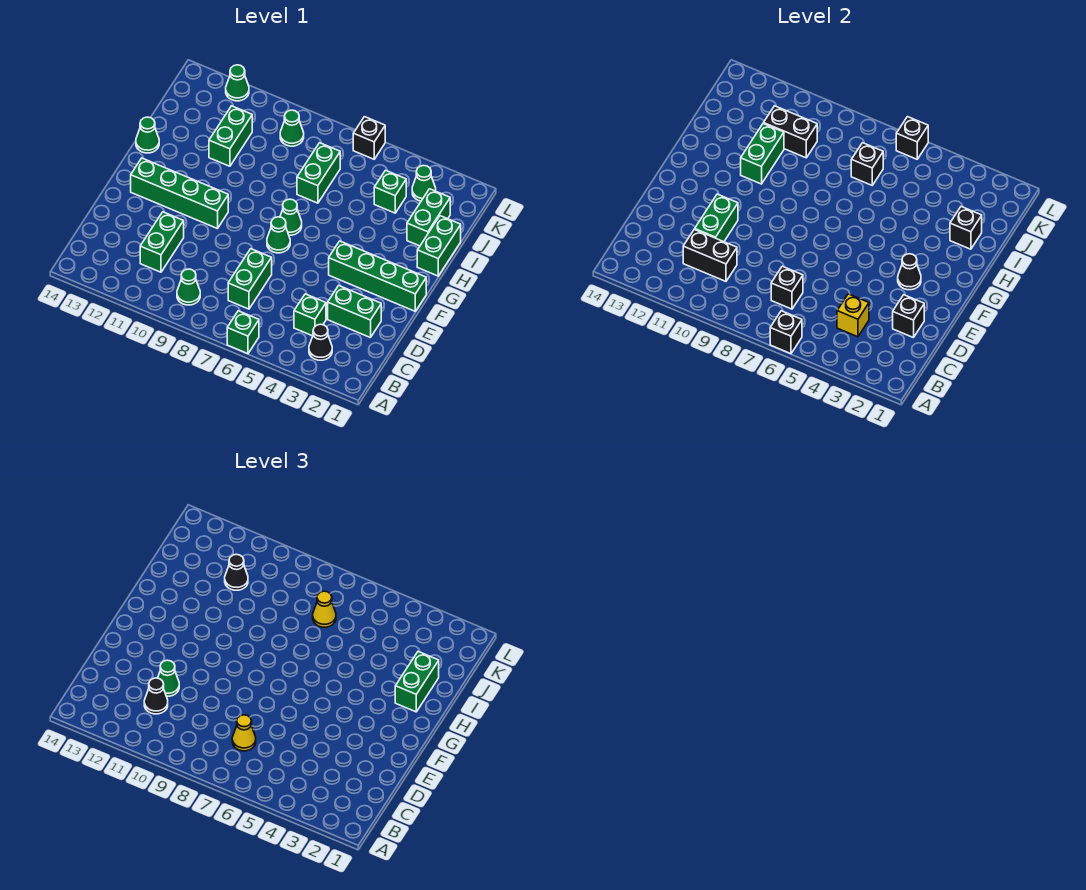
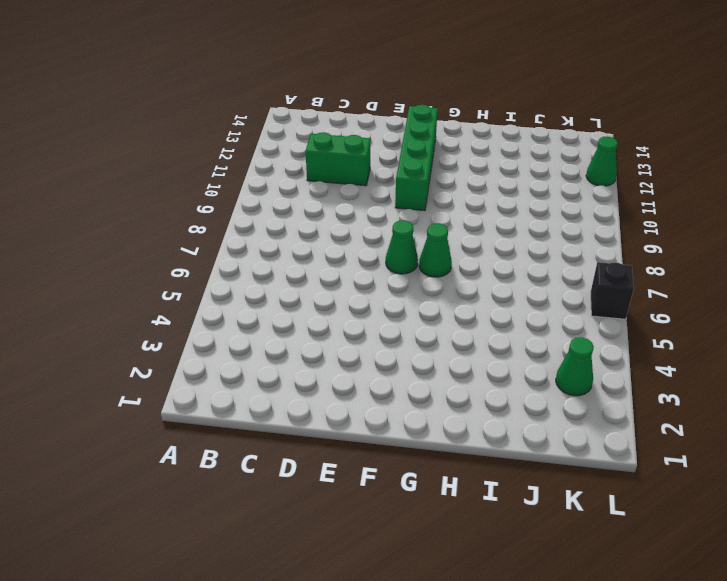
none -> green brick A6 level 1
none -> black cone B3 level 1
none -> green cone B9 level 1
none -> green brick C4 level 1

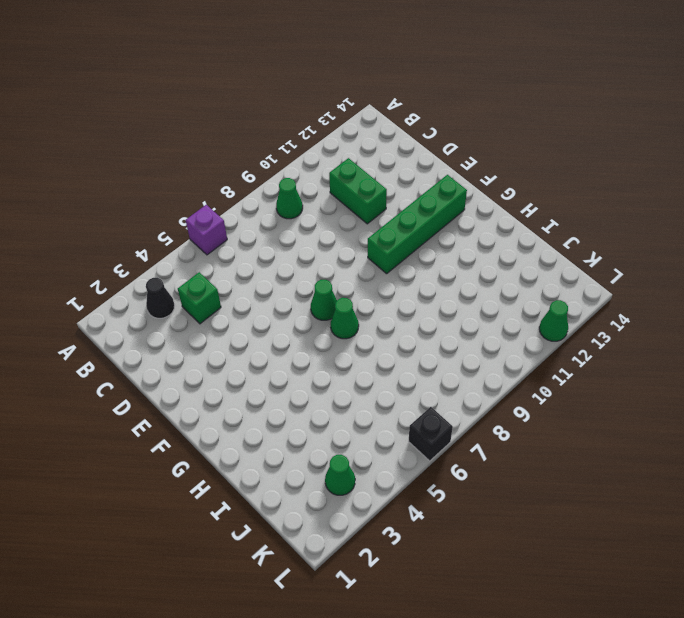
purple brick A6 level 1 -> green brick A6 level 1
none -> green brick C7:D7 level 1
none -> green brick D2:D3 level 1
none -> green brick F1:F4 level 1
none -> green brick H1:I1 level 1

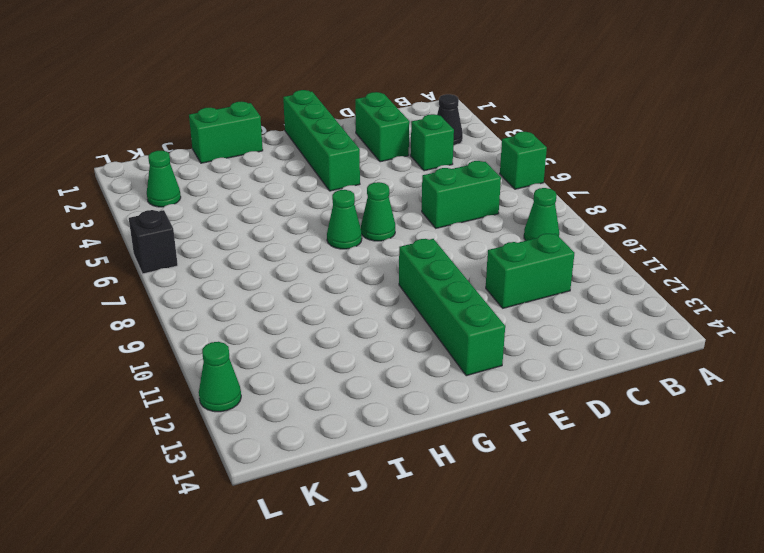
none -> green cone H14 level 1
none -> green brick I2:J2 level 1
none -> green brick I7:J7 level 1
none -> green brick I11:J11 level 1

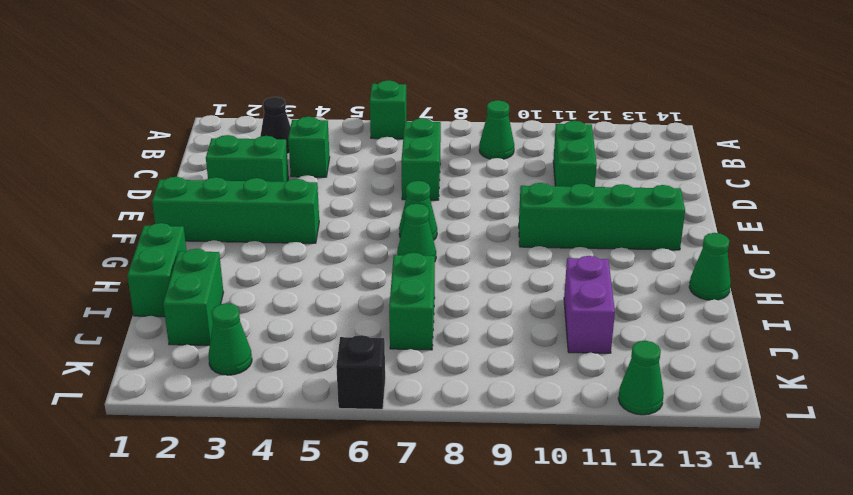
purple brick I11:J11 level 1 -> green brick I11:J11 level 1
none -> green brick J4 level 1
none -> green cone K9 level 1
none -> black brick A6 level 2
none -> yellow brick C4 level 2

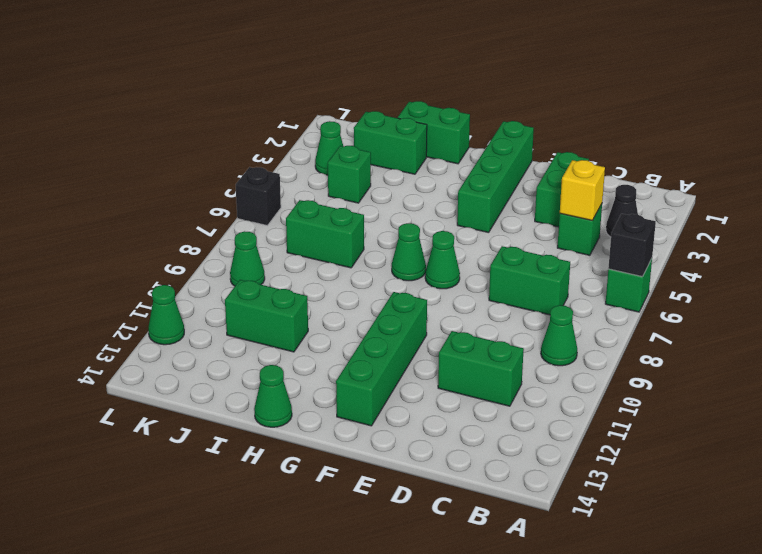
none -> black brick C7 level 2
none -> black brick C10:C11 level 2
none -> black brick D2 level 2
none -> green brick D11:E11 level 2

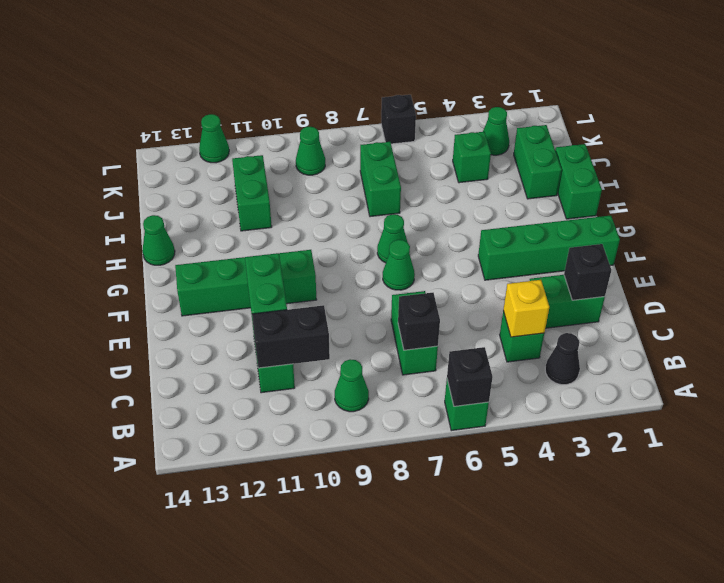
none -> black cone F3 level 2
none -> green brick H11:I11 level 2
none -> black brick I2 level 2
none -> black brick J7 level 2

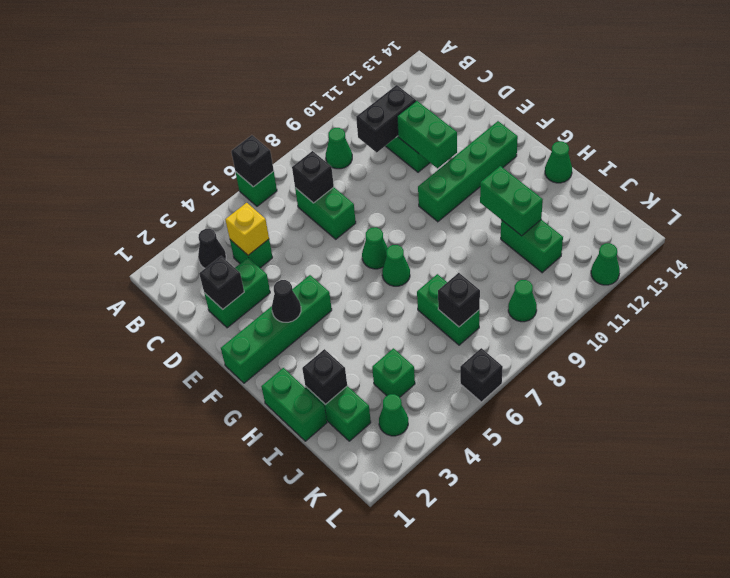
none -> black brick J10:J11 level 2
none -> black brick L6 level 2
none -> yellow cone C7 level 3
none -> black cone C11 level 3

